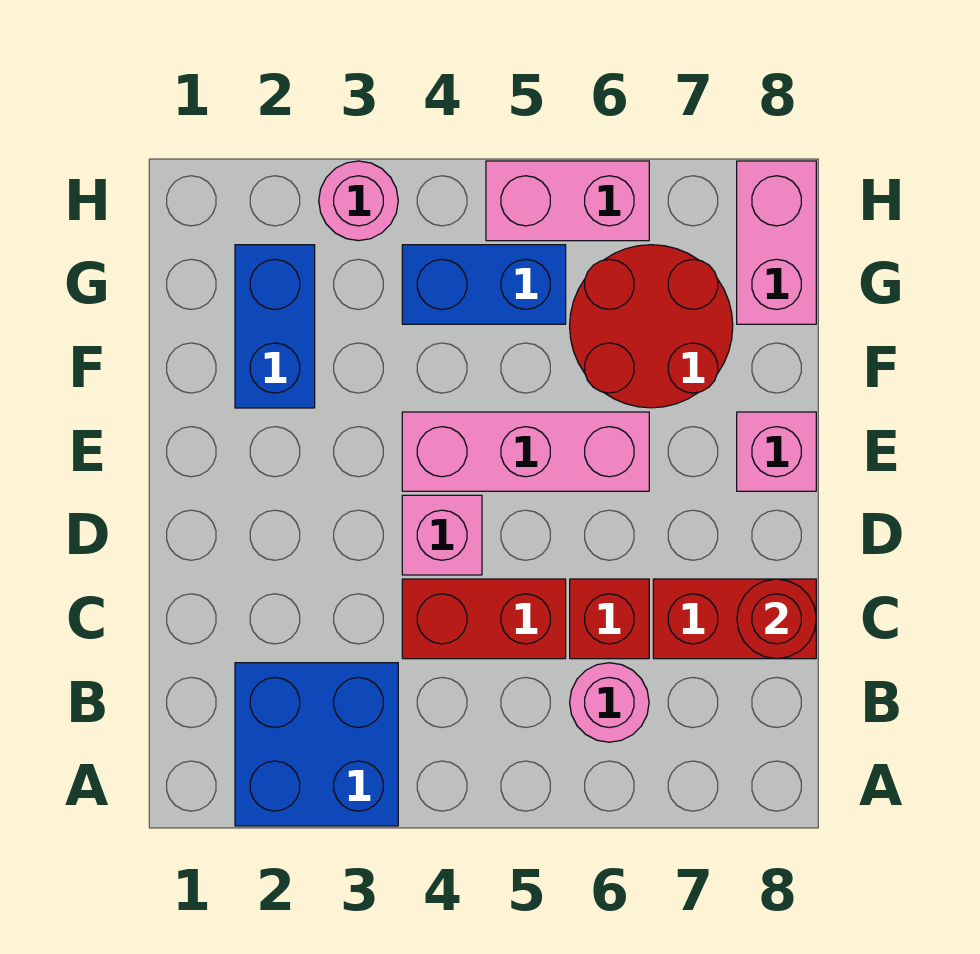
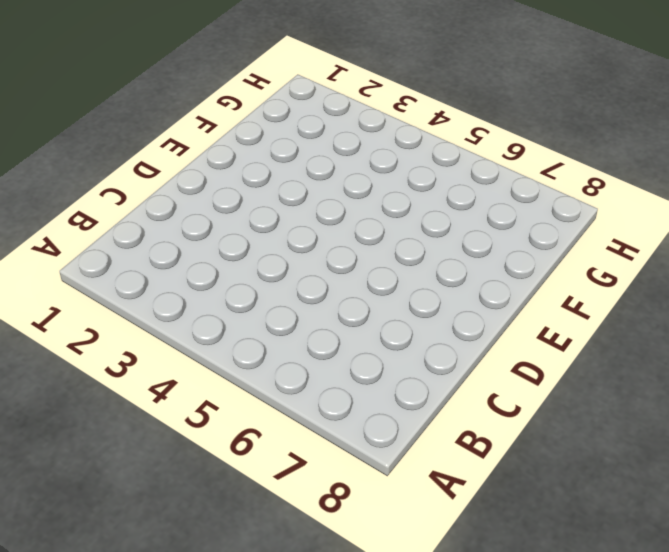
none -> blue brick A2:B3 level 1
none -> pink round brick B6 level 1
none -> red brick C4:C5 level 1

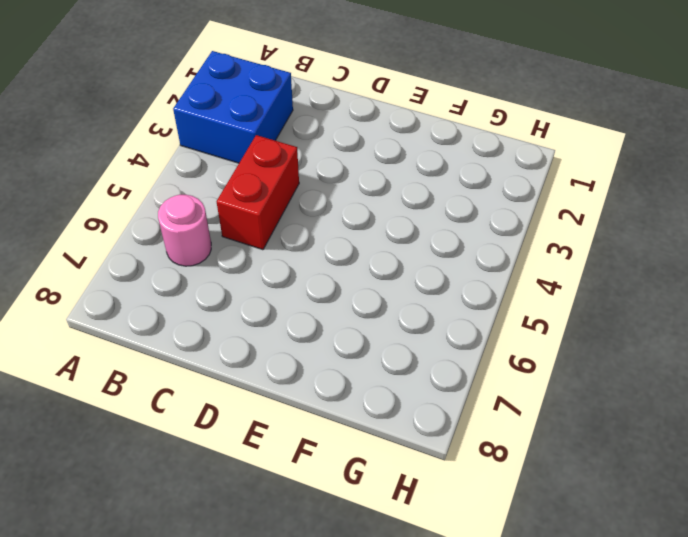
none -> red brick C6 level 1
none -> red brick C7:C8 level 1
none -> pink brick D4 level 1

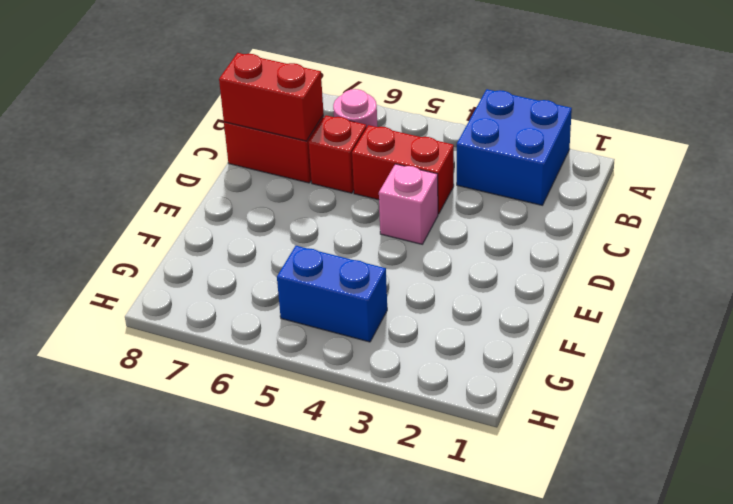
red brick C7:C8 level 2 -> red round brick C8 level 2
none -> pink brick E4:E6 level 1
none -> pink brick E8 level 1
none -> blue brick F2:G2 level 1

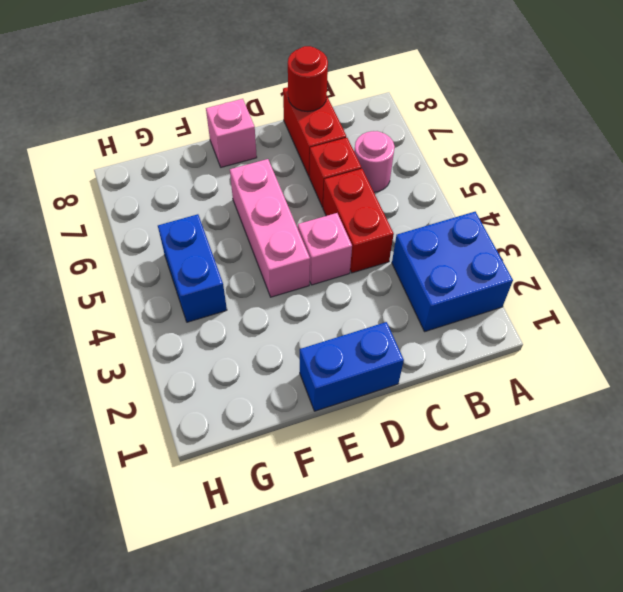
blue brick D1:E1 level 1 -> blue brick F2:G2 level 1
none -> red round brick F6:G7 level 1
none -> pink brick G8:H8 level 1
none -> pink round brick H3 level 1

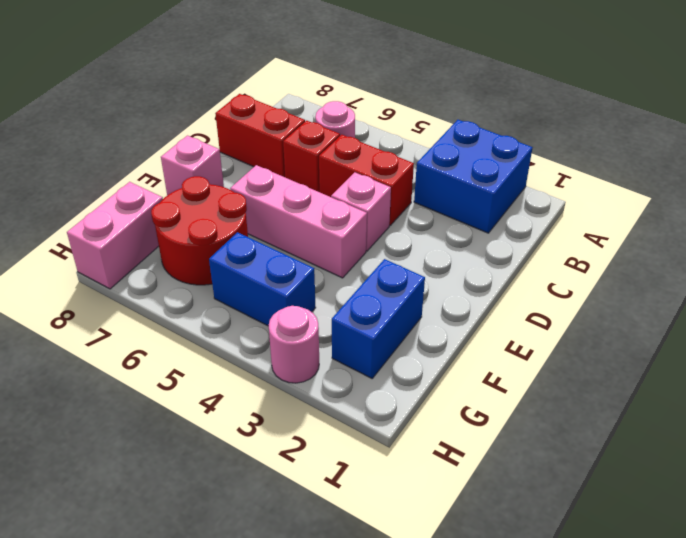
none -> pink brick H5:H6 level 1
none -> red round brick C8 level 2

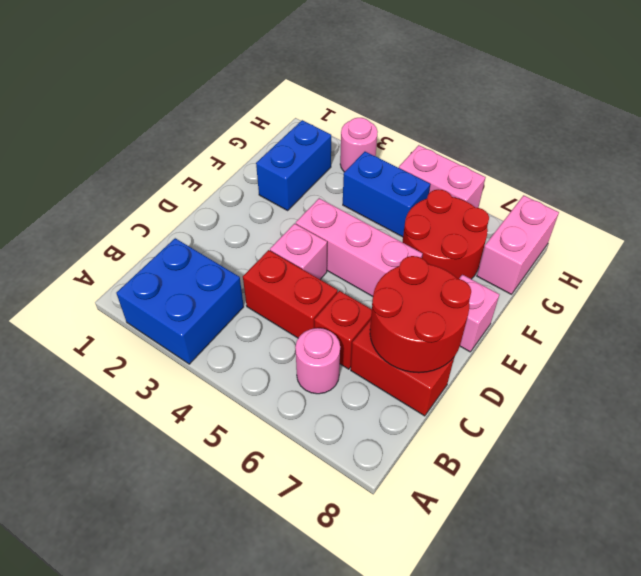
red round brick C7:D8 level 2 -> red round brick C8 level 2

